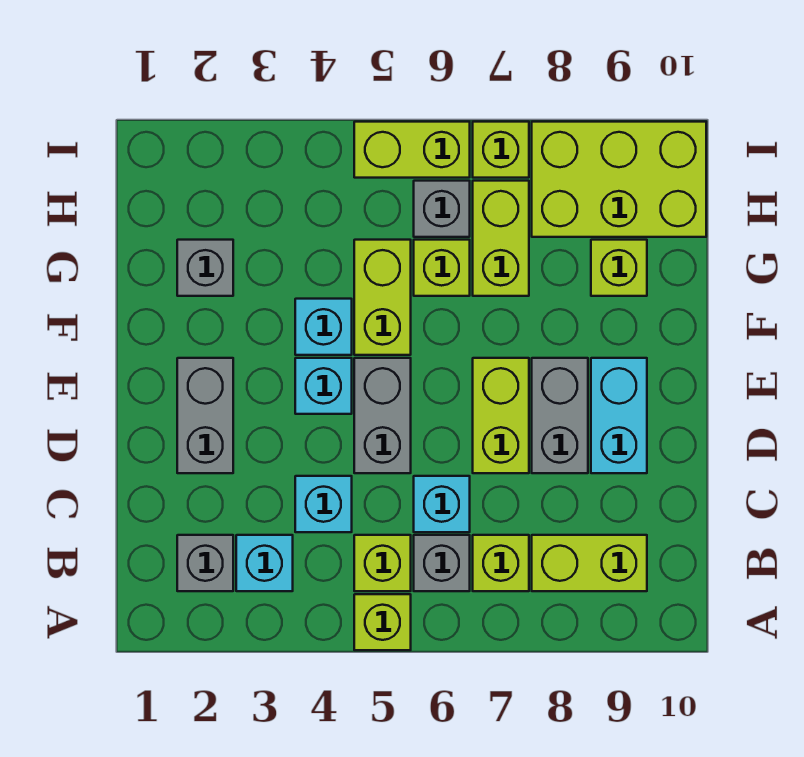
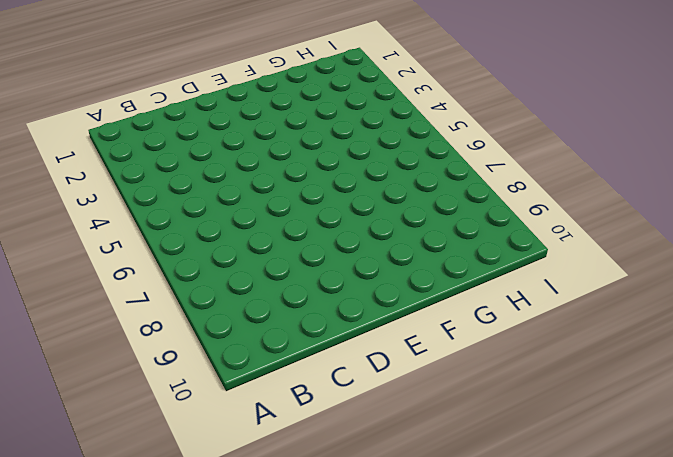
none -> lime brick A5 level 1
none -> grey brick B2 level 1
none -> cyan brick B3 level 1

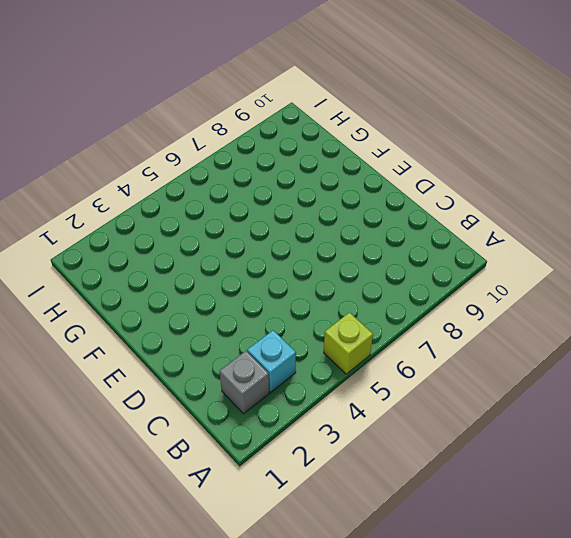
none -> lime brick B5 level 1
none -> grey brick B6 level 1
none -> lime brick B7 level 1

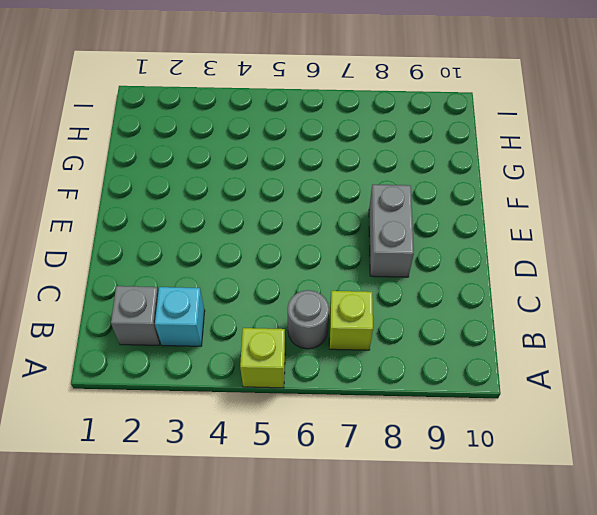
grey round brick B6 level 1 -> grey brick B6 level 1
none -> lime brick B5 level 1
none -> lime brick B8:B9 level 1
none -> cyan brick C4 level 1

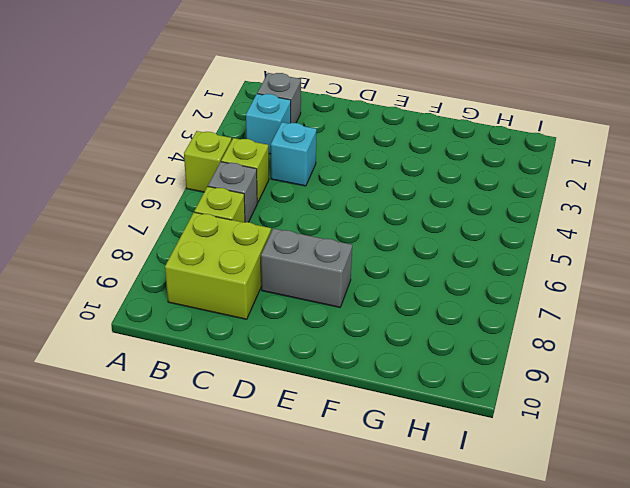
lime brick B8:C9 level 1 -> lime brick B8:B9 level 1
none -> cyan brick C6 level 1
none -> grey brick D2:E2 level 1
none -> grey brick D5:E5 level 1

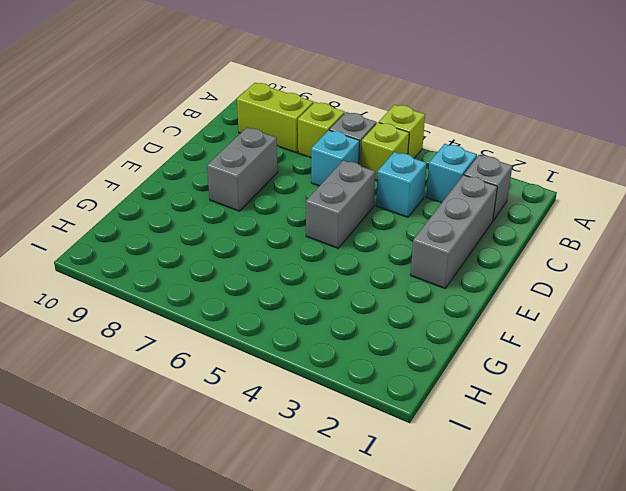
grey brick C2:E2 level 1 -> grey brick D2:E2 level 1
none -> lime brick D7:E7 level 1
none -> cyan brick D9:E9 level 1
none -> cyan brick E4 level 1

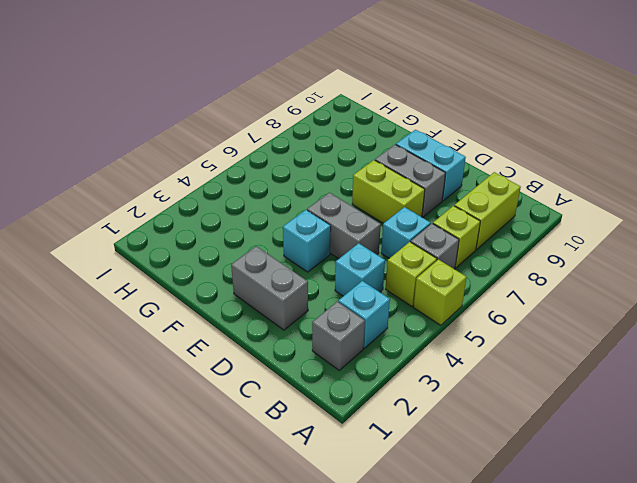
none -> cyan brick F4 level 1
none -> lime brick F5:G5 level 1
none -> grey brick G2 level 1

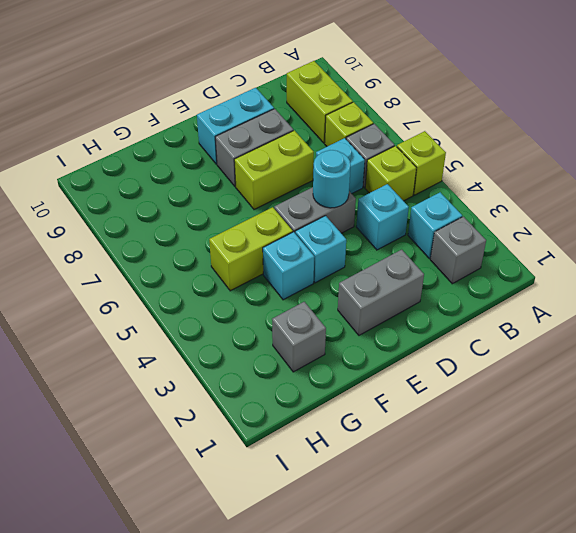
cyan round brick D5 level 2 -> none
none -> lime brick G6 level 1
none -> lime brick G7:H7 level 1
none -> lime brick G9 level 1

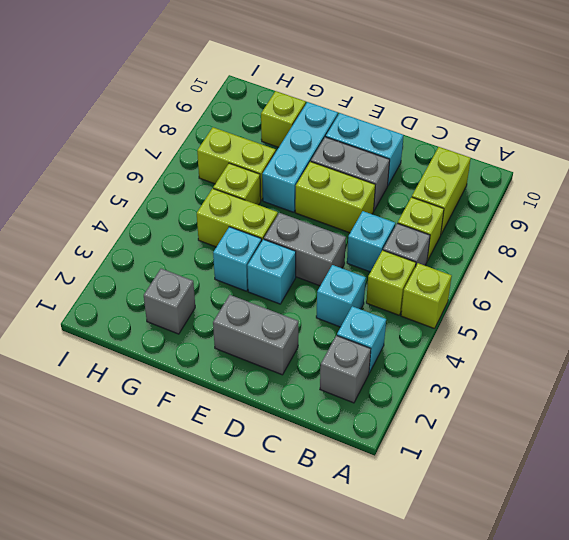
cyan brick F7:F9 level 1 -> none
none -> grey brick H6 level 1
none -> lime brick H8:I10 level 1
none -> lime brick I5:I6 level 1

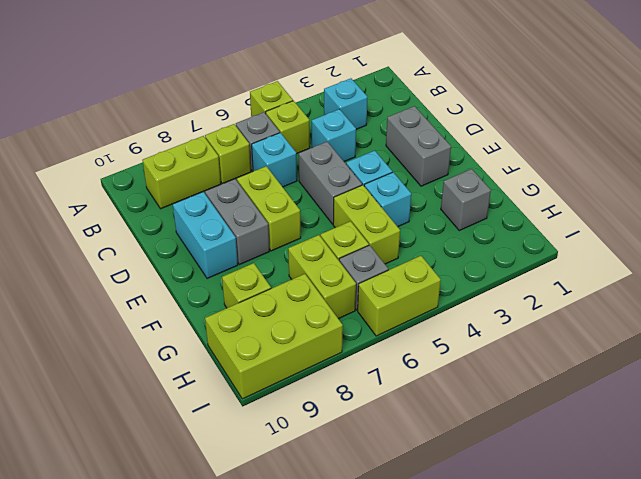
none -> grey brick B2 level 1
none -> lime brick I7 level 1

